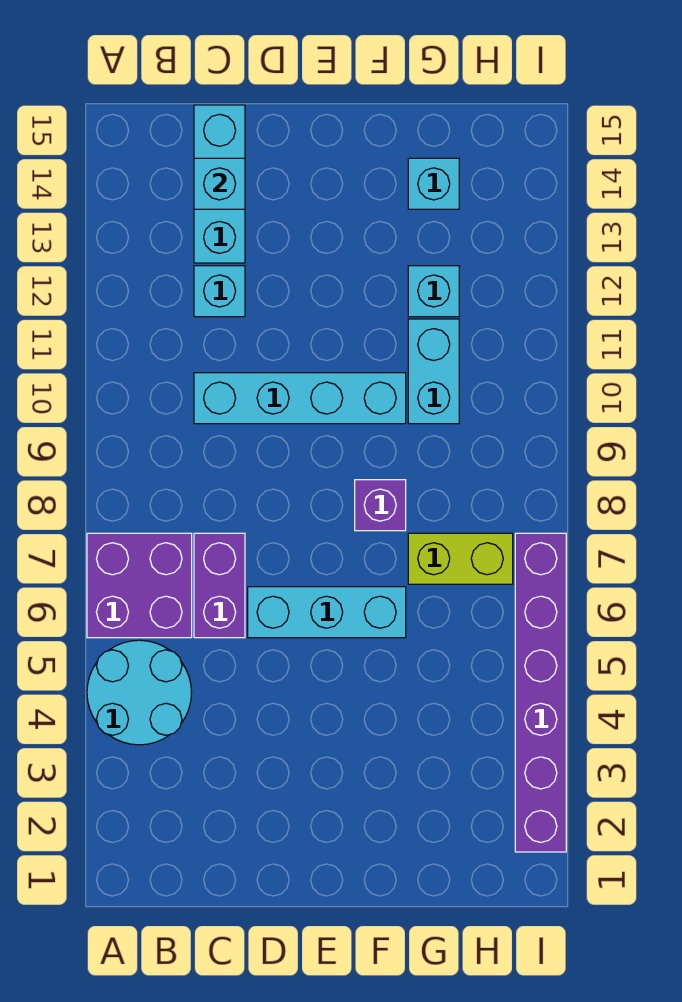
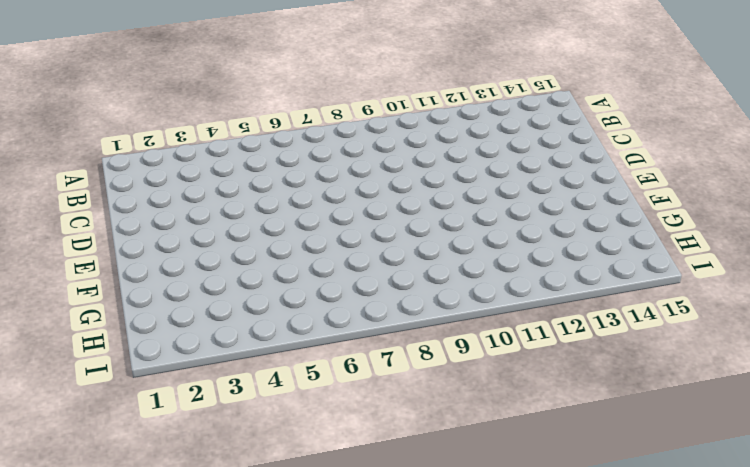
none -> cyan round brick A4:B5 level 1
none -> purple brick A6:B7 level 1
none -> purple brick C6:C7 level 1

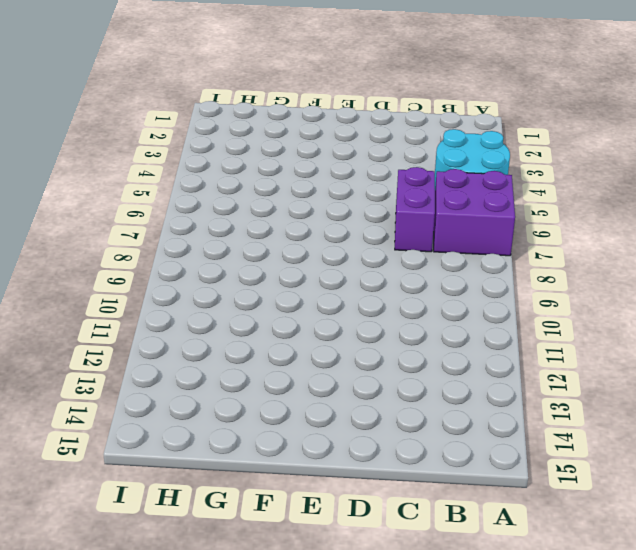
none -> cyan brick C10:F10 level 1
none -> cyan brick C12 level 1
none -> cyan brick C13:C15 level 1

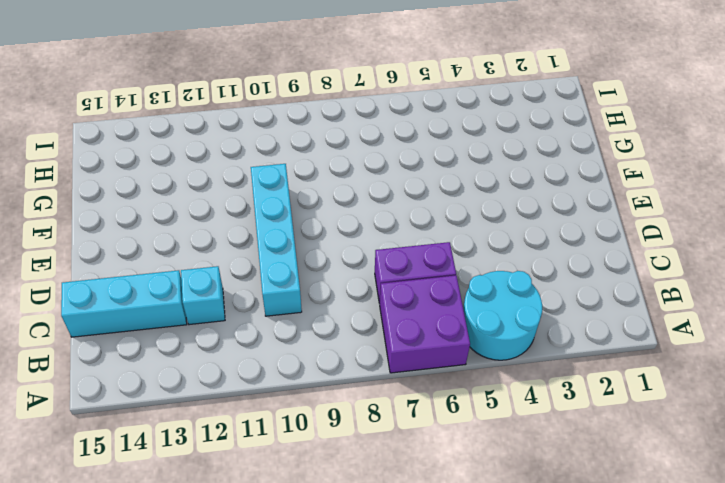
none -> cyan brick D6:F6 level 1
none -> purple brick F8 level 1
none -> lime brick G7:H7 level 1

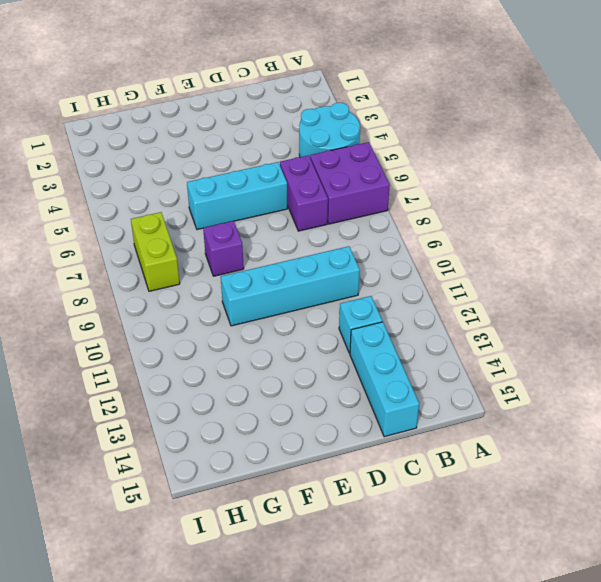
lime brick H7:H8 level 1 -> lime brick G7:H7 level 1
none -> cyan brick G10:G11 level 1
none -> cyan brick G12 level 1
none -> cyan brick G14 level 1

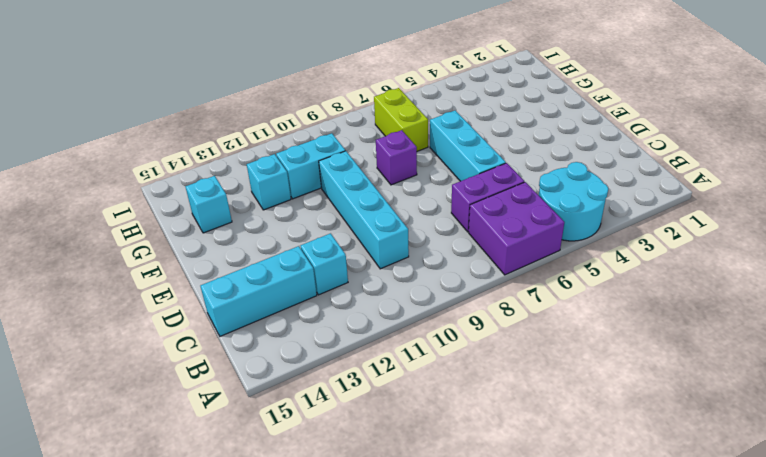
none -> purple brick I2:I7 level 1
none -> cyan brick C14 level 2

